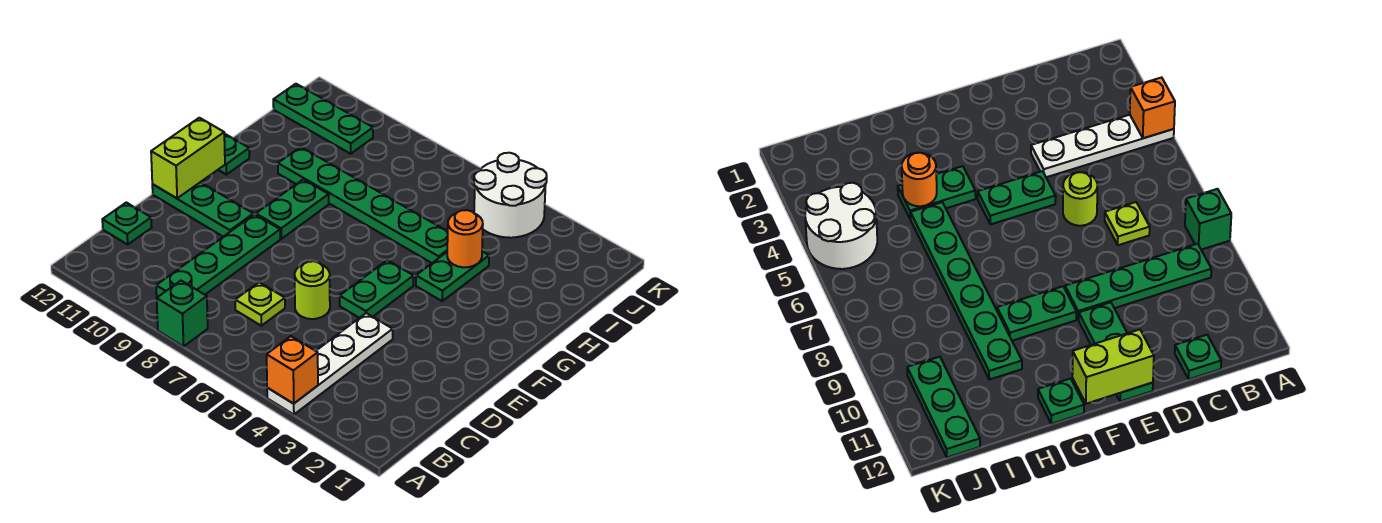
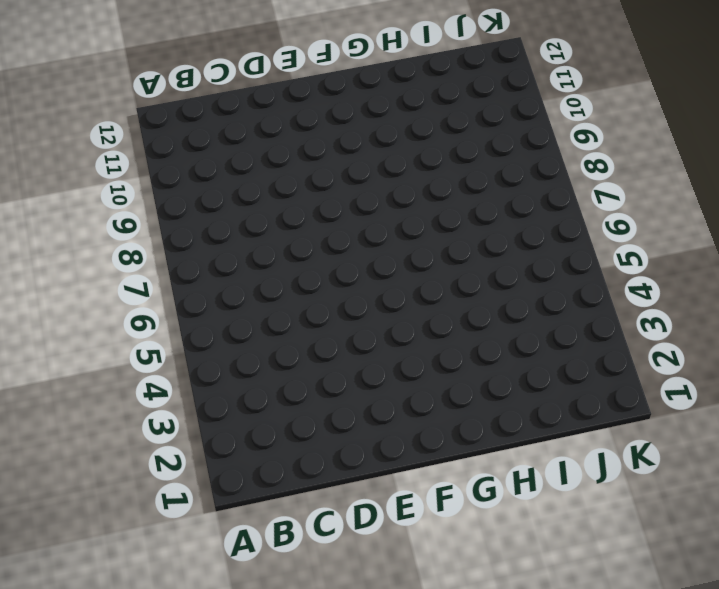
none -> white plate A4:D4 level 1
none -> green brick A8 level 1
none -> green plate B9:E9 level 1

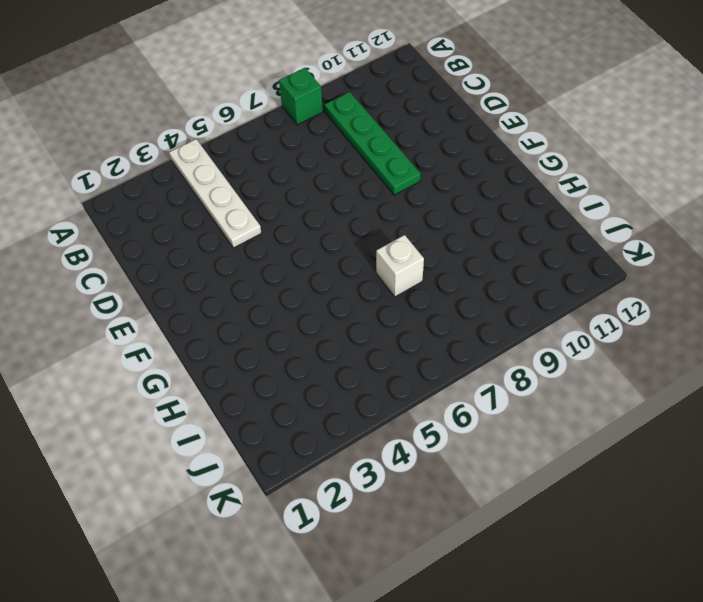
white brick H7 level 1 -> green plate H5:H10 level 1
none -> lime plate C7 level 1
none -> green plate C12 level 1
none -> lime round brick D6 level 1

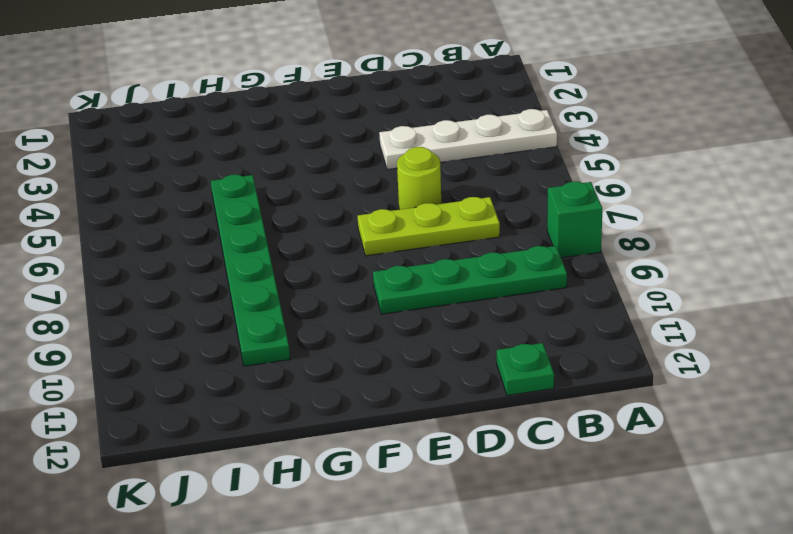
lime plate C7:E7 level 1 -> lime plate C7 level 1
none -> green plate E5:F5 level 1
none -> green plate E10:E12 level 1
none -> green plate F9:G9 level 1

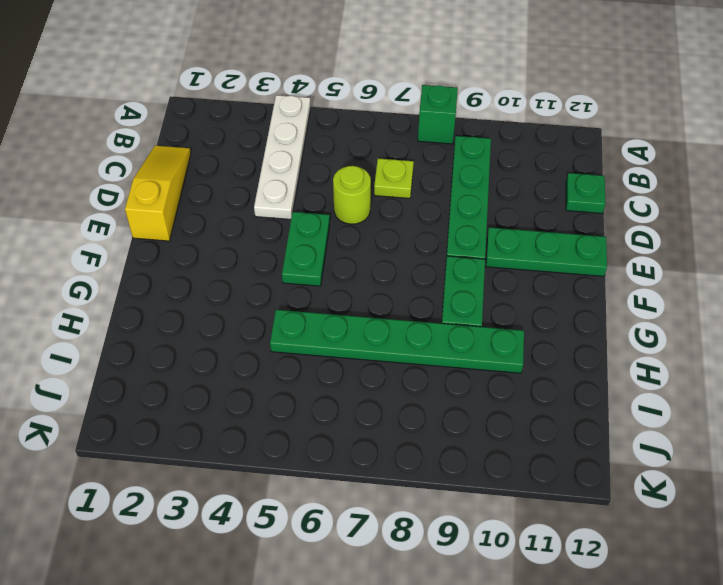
yellow slope C1:E1 level 1 top E -> none
none -> green plate G4:H4 level 1
none -> green plate G12 level 1
none -> white round brick J4:K5 level 1

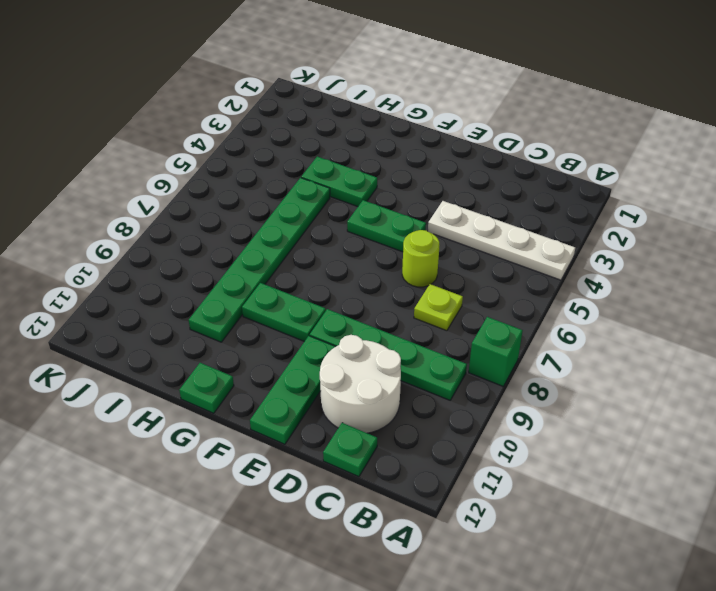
white round brick C10:D11 level 1 -> white round brick J4:K5 level 1
none -> green plate J10:J12 level 1
none -> orange brick A4 level 2
none -> lime brick E12:F12 level 2

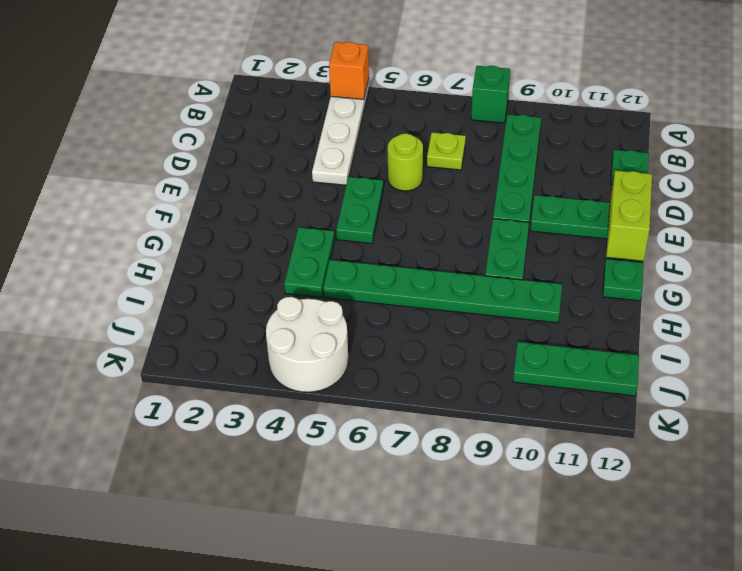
none -> orange round brick H4 level 2

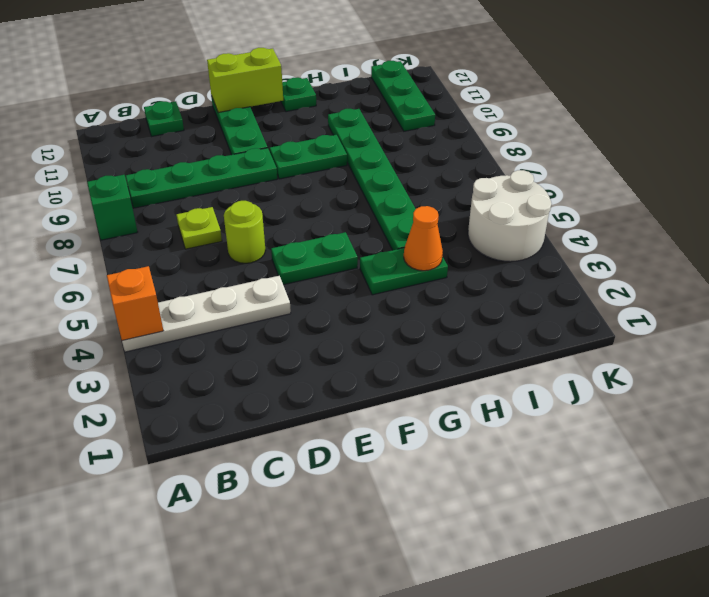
orange cone H4 level 2 -> orange round brick H4 level 2

